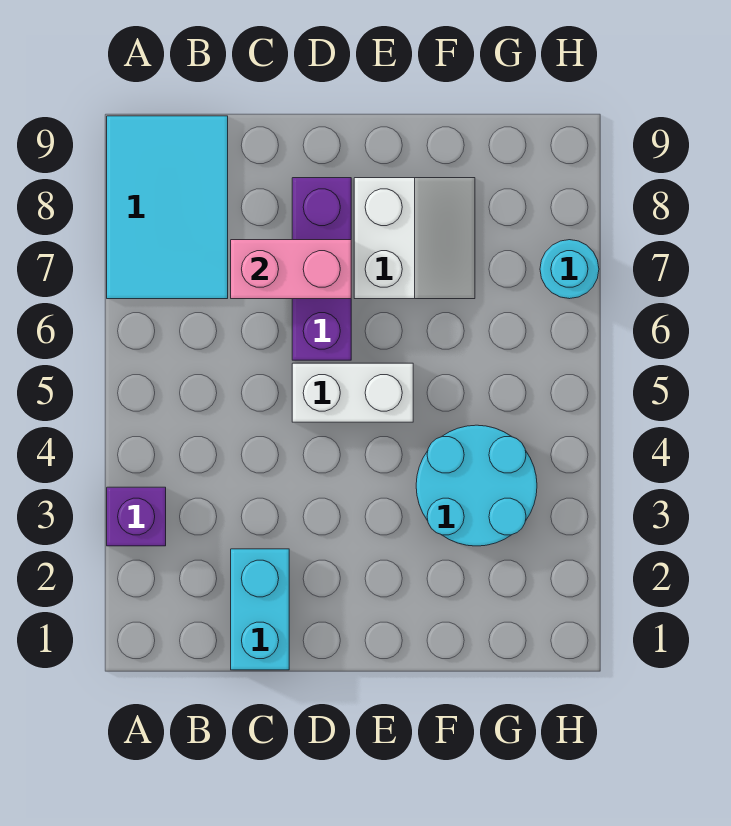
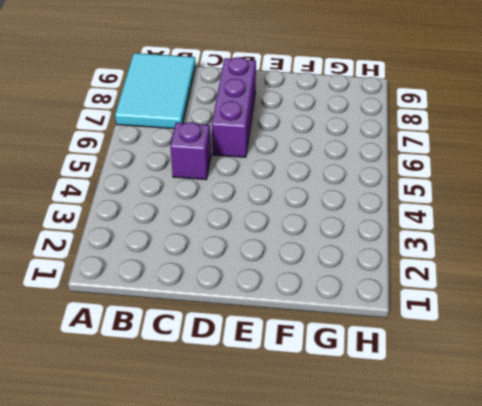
purple brick C5 level 1 -> purple brick A3 level 1
none -> cyan brick C1:C2 level 1
none -> white brick D5:E5 level 1

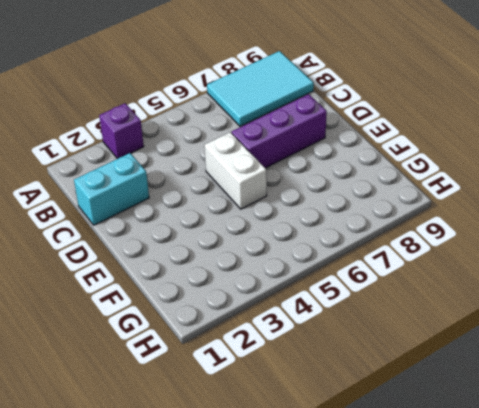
none -> white slope E7:F8 level 1 top E
none -> cyan round brick F3:G4 level 1

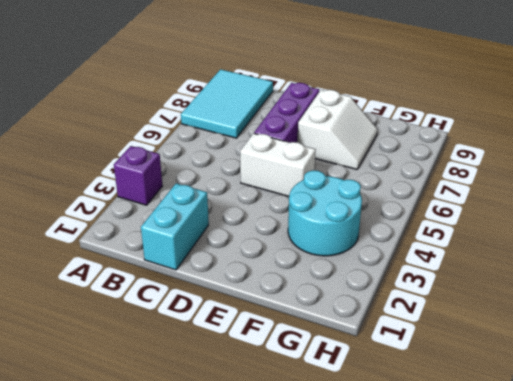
none -> cyan round brick H7 level 1
none -> pink brick C7:D7 level 2

